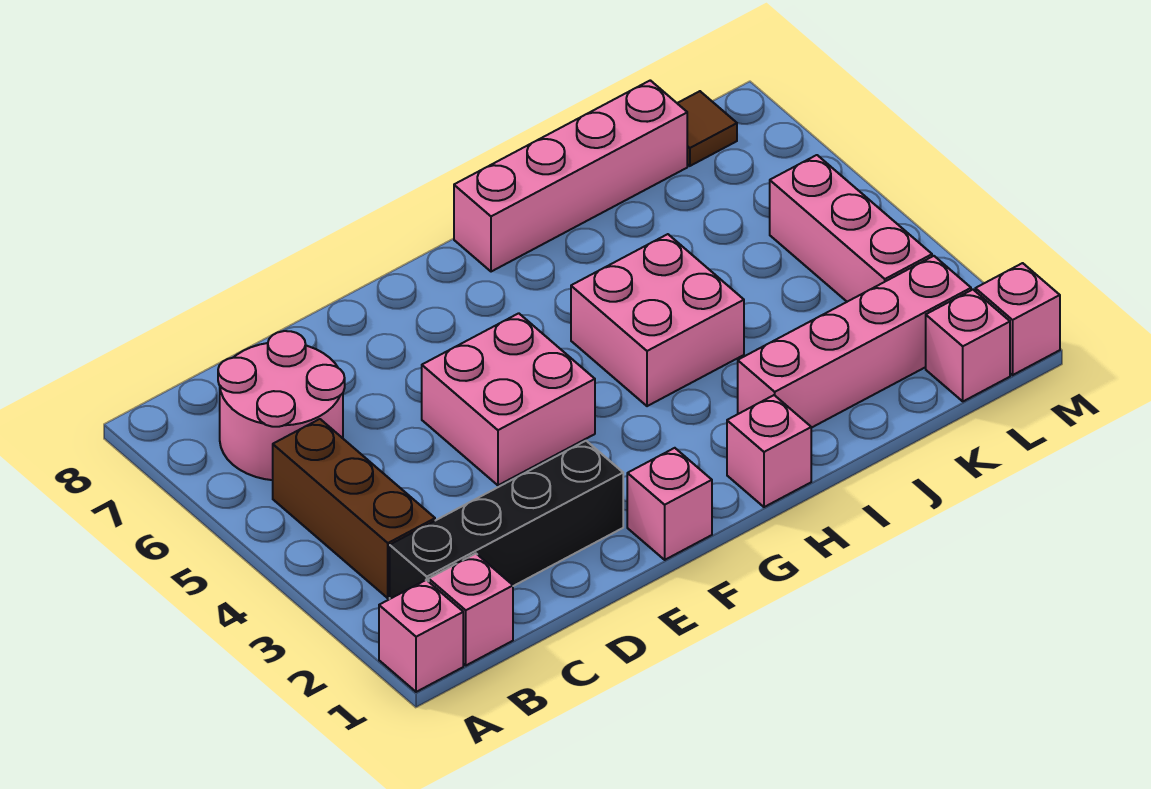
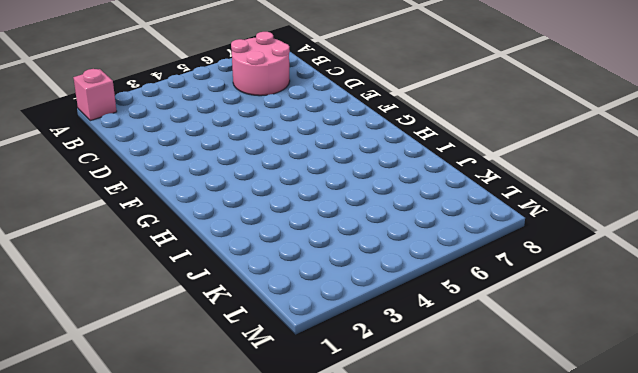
none -> pink brick B1 level 1
none -> black brick B2:E2 level 1
none -> brown brick B3:B5 level 1

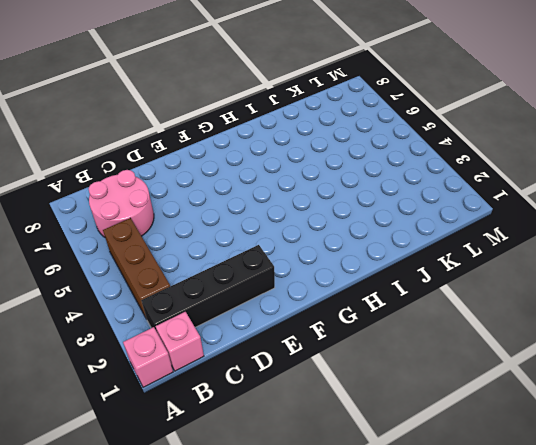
none -> pink brick E4:F5 level 1
none -> pink brick F1 level 1
none -> pink brick H1 level 1

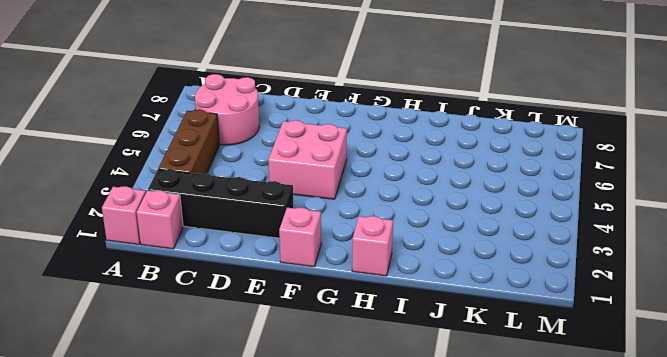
none -> pink brick H4:I5 level 1
none -> pink brick H8:K8 level 1
none -> pink brick I2:L2 level 1

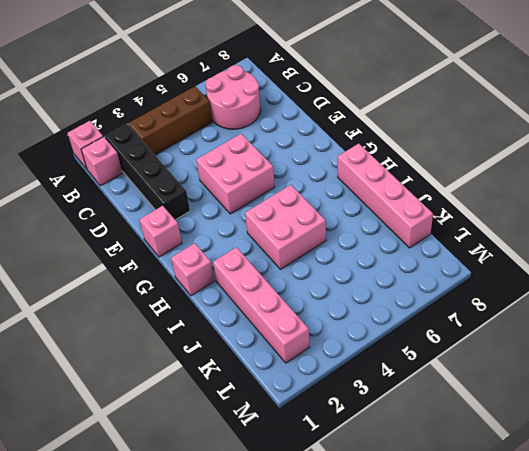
none -> pink brick L1 level 1
none -> pink brick L3:L5 level 1
none -> brown tile L8 level 1

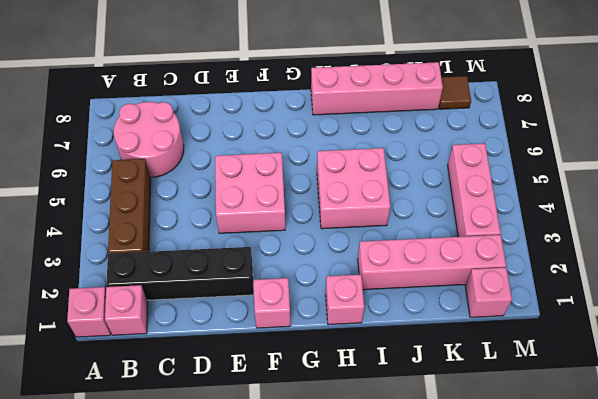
none -> pink brick M1 level 1

